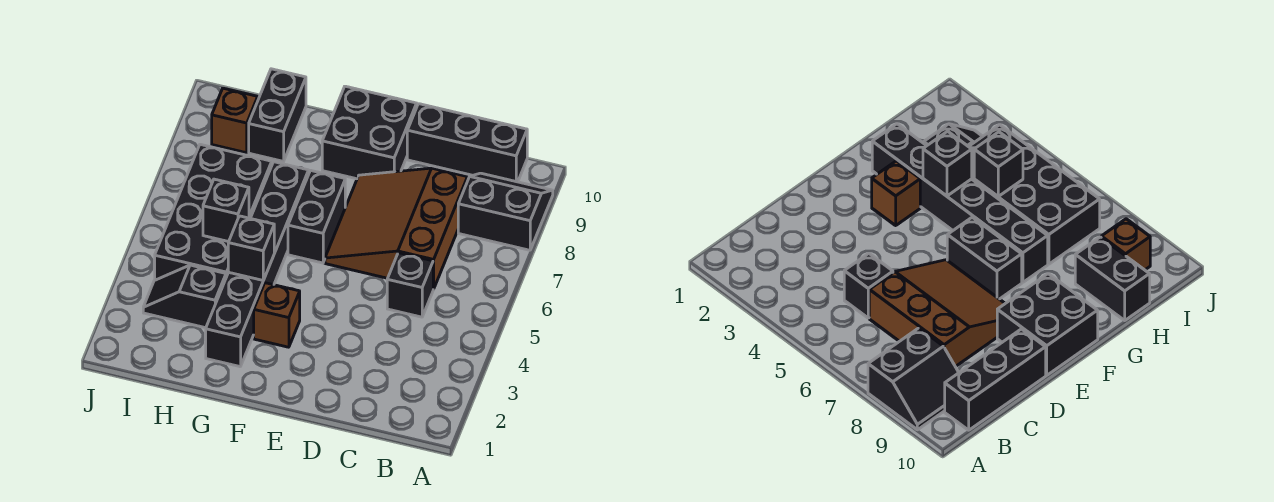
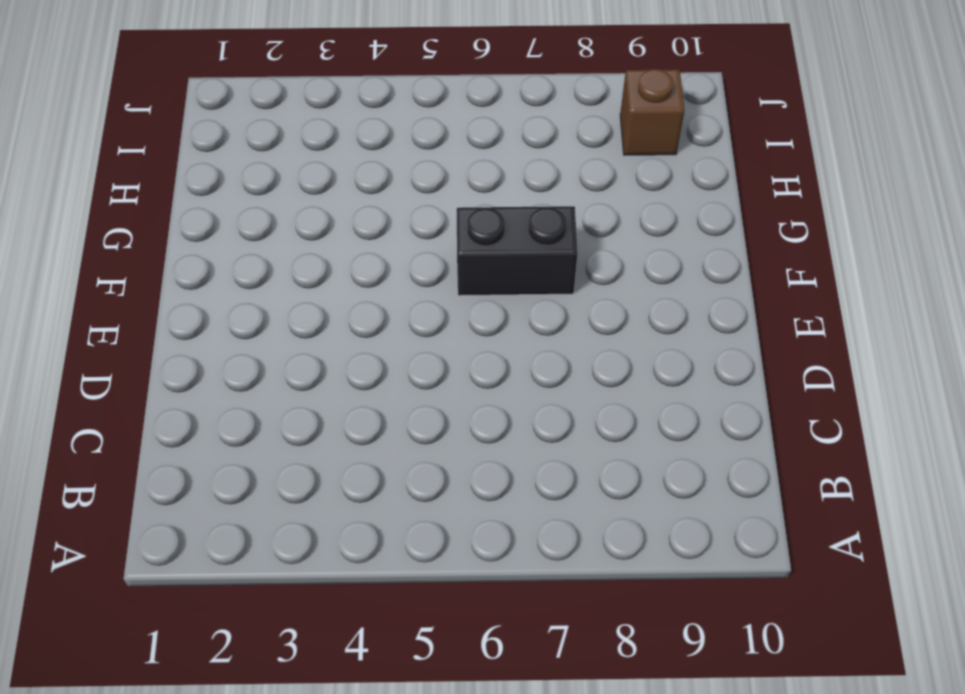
none -> black slope A8:B9 level 1 top 8
none -> black brick B10:D10 level 1
none -> black brick C5 level 1

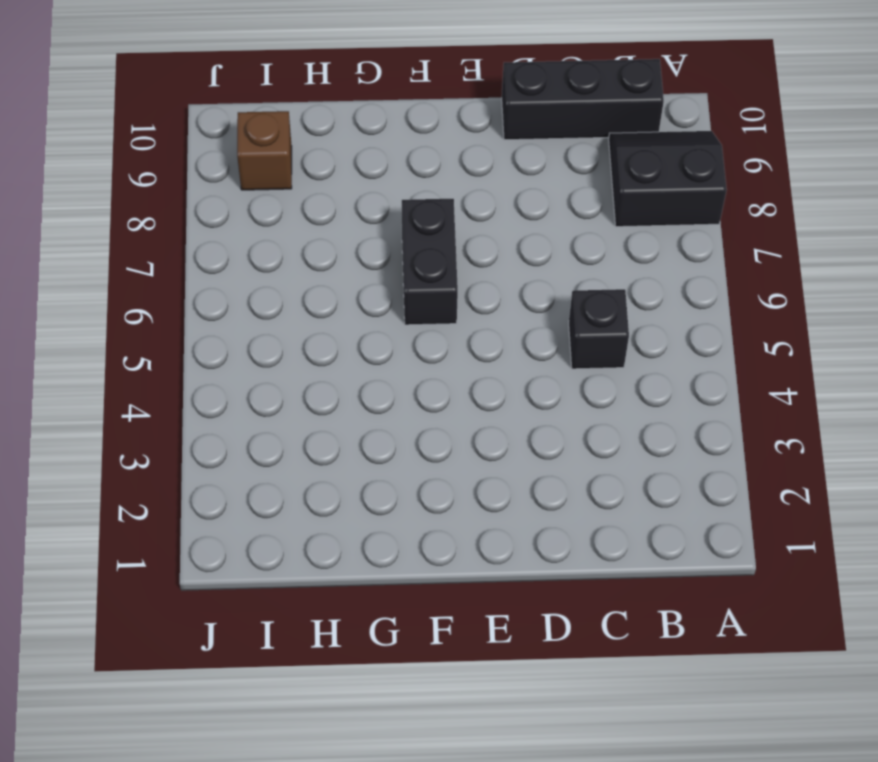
none -> brown slope C6:E8 level 1 top C
none -> black brick E9:F10 level 1
none -> brown brick F3 level 1

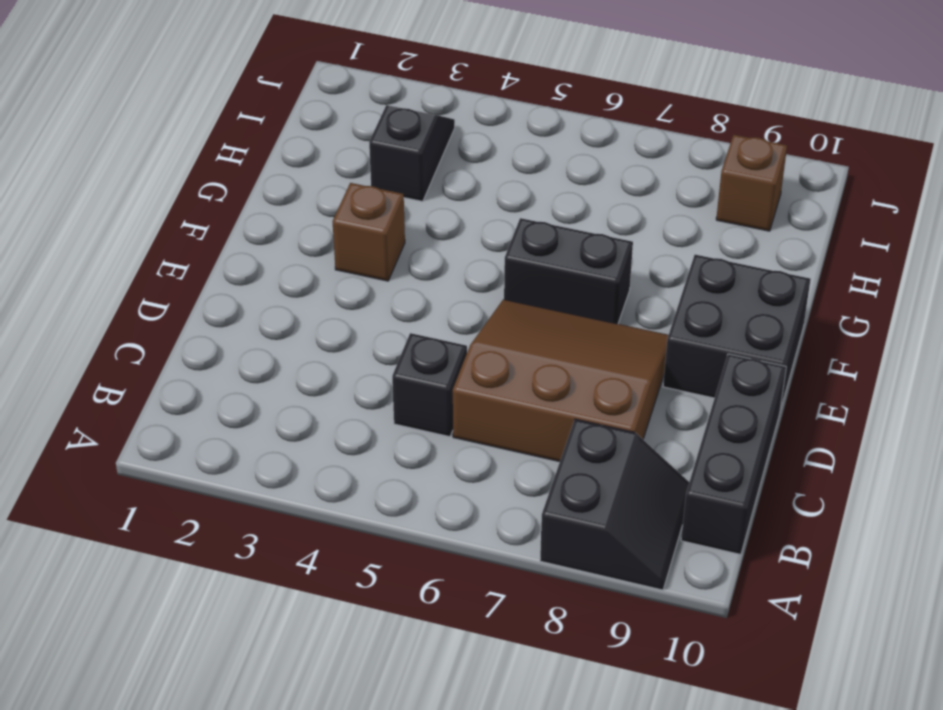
none -> black brick G2:G7 level 1
none -> black brick H4:I7 level 1
none -> black brick H9:H10 level 1

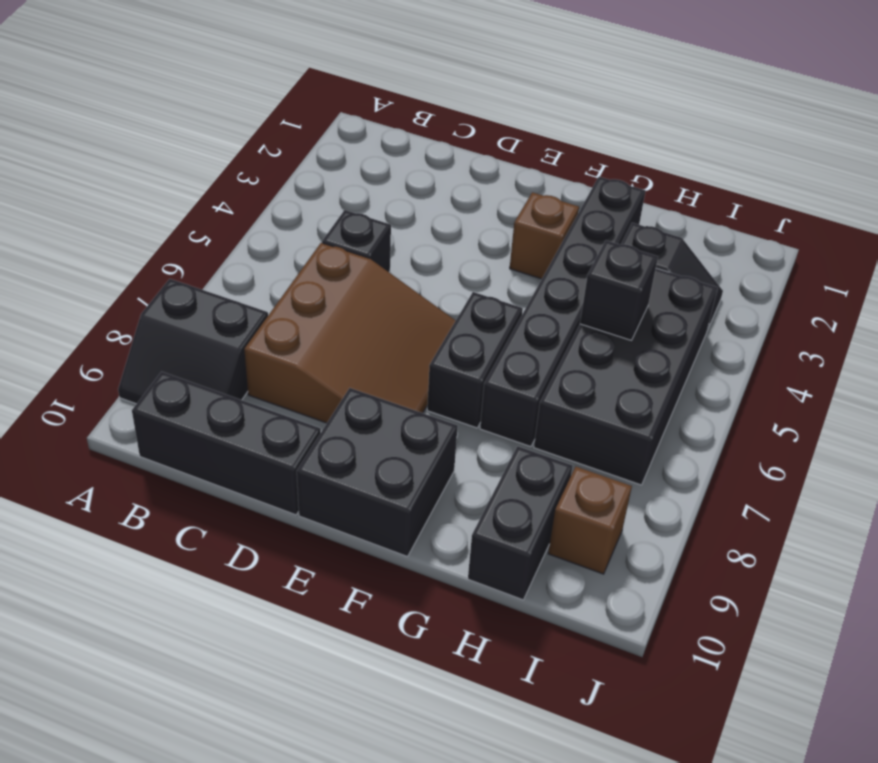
none -> black brick G4 level 2

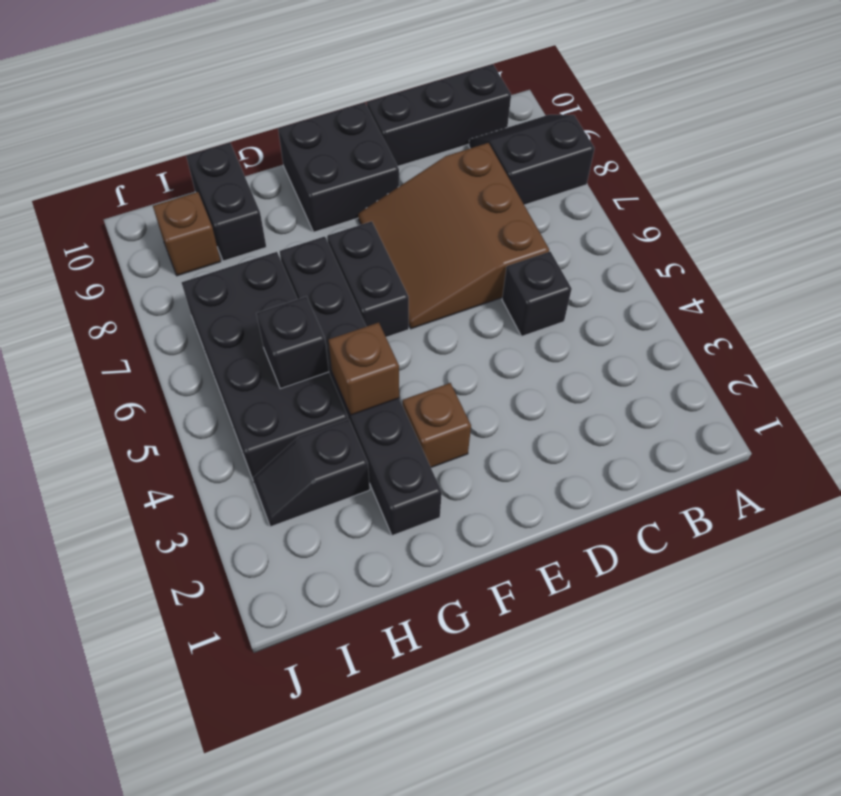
brown brick G4 level 2 -> black brick G4 level 2

